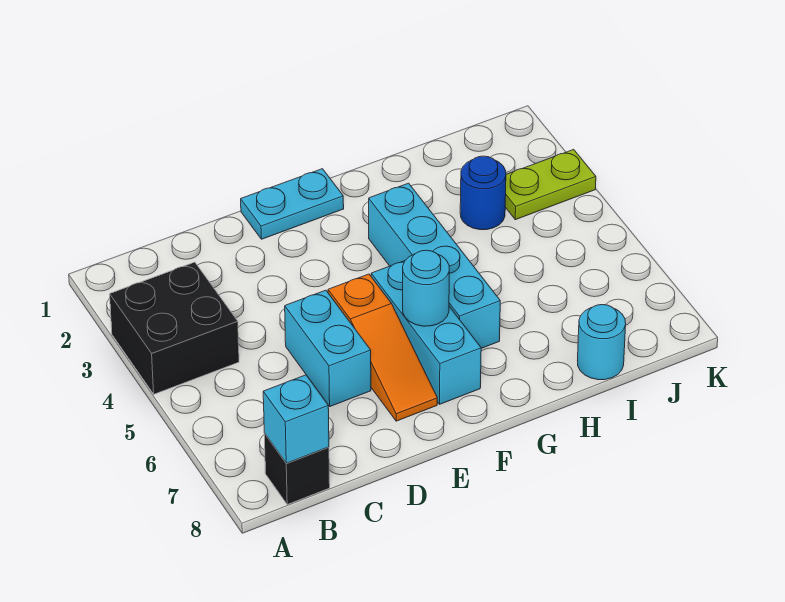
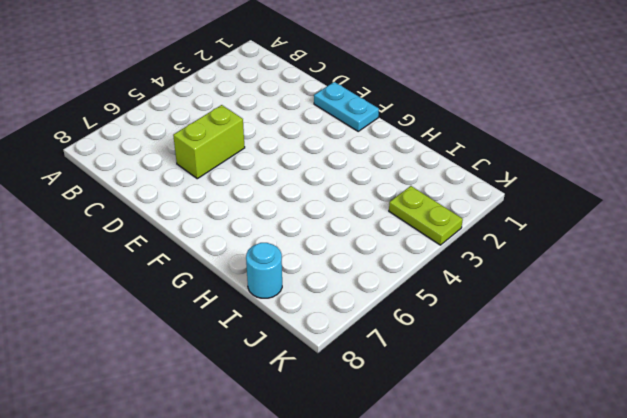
lime brick D5:D6 level 1 -> cyan brick D5:D6 level 1
none -> black brick A3:B4 level 1
none -> black brick B8 level 1
none -> orange slope E5:E7 level 1 top 5

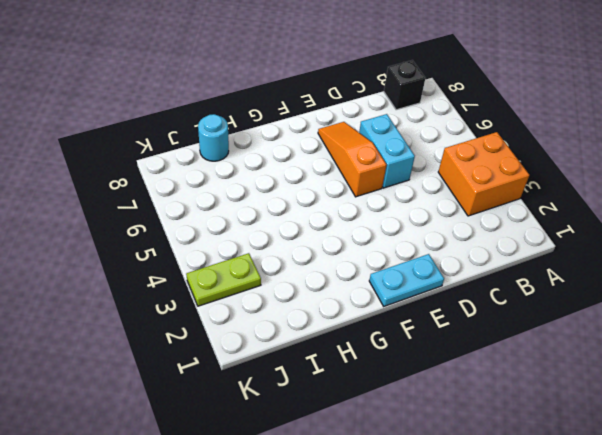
orange brick A3:B4 level 1 -> black brick A3:B4 level 1
none -> cyan brick F5:F7 level 1
none -> cyan brick G3:G6 level 1
none -> blue round brick I3 level 1

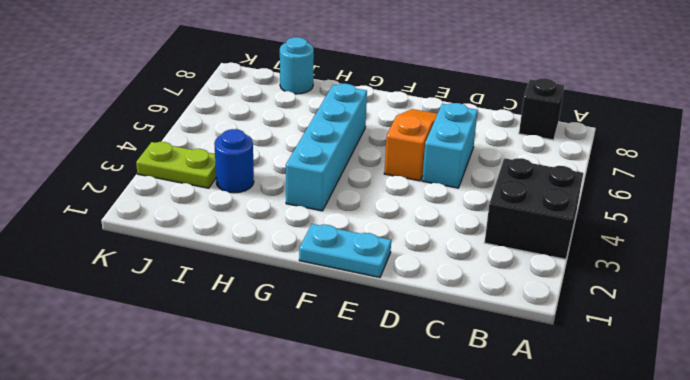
none -> cyan brick F5:F7 level 1
none -> cyan brick B8 level 2
none -> cyan round brick F6 level 2

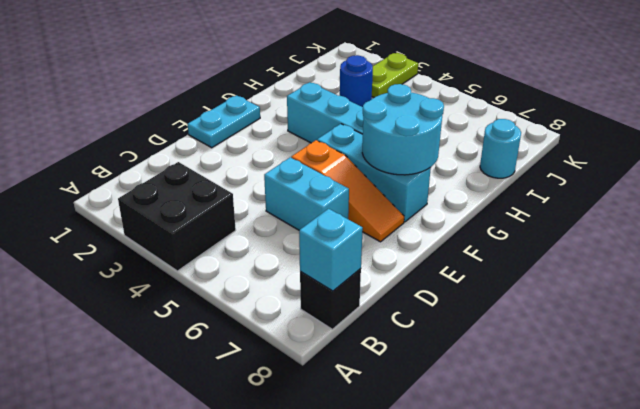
cyan round brick F6:G7 level 2 -> cyan round brick F6 level 2

